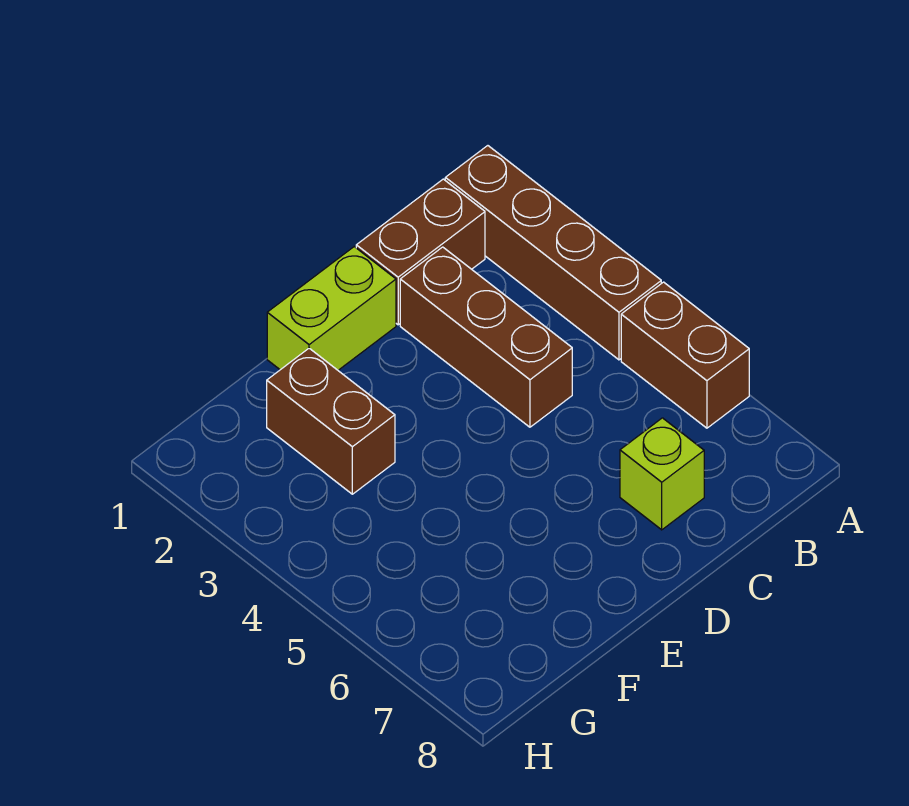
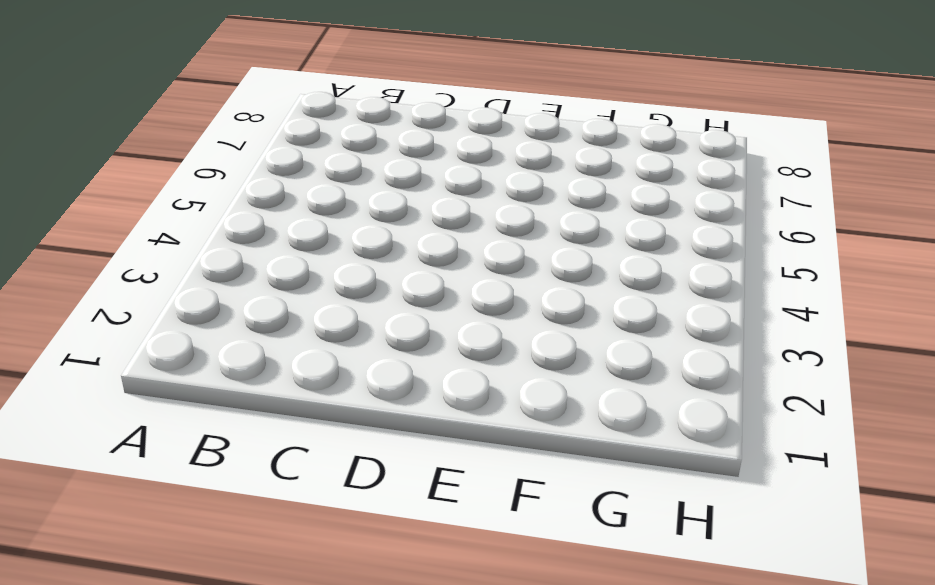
none -> brown brick A1:A4 level 1
none -> brown brick A5:A6 level 1

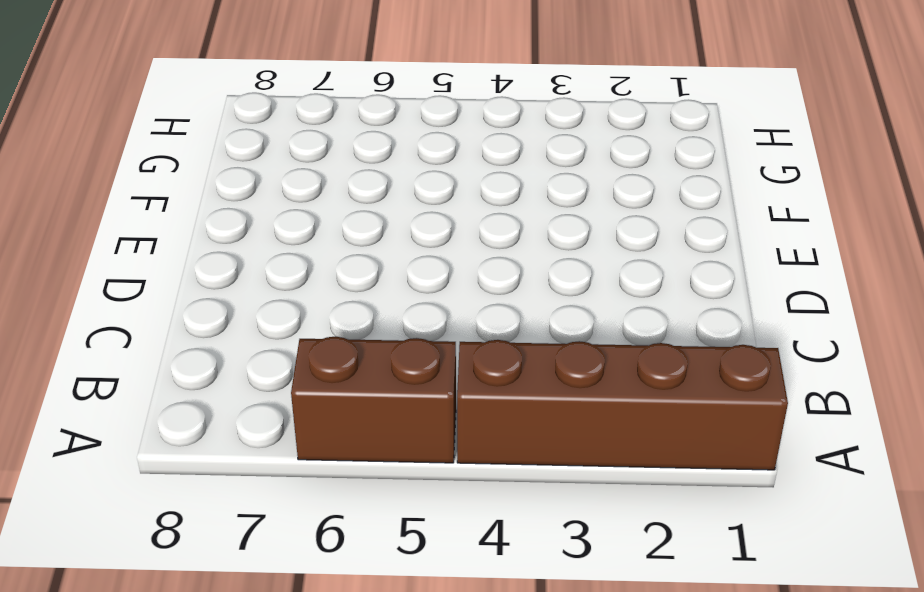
none -> brown brick B1:C1 level 1
none -> brown brick C2:C4 level 1

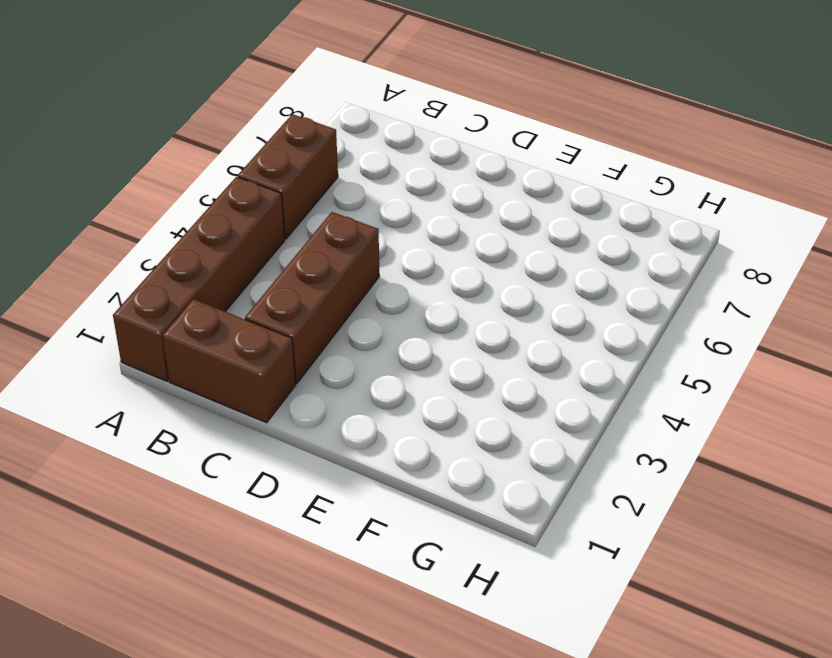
none -> lime brick C7 level 1
none -> lime brick D1:E1 level 1

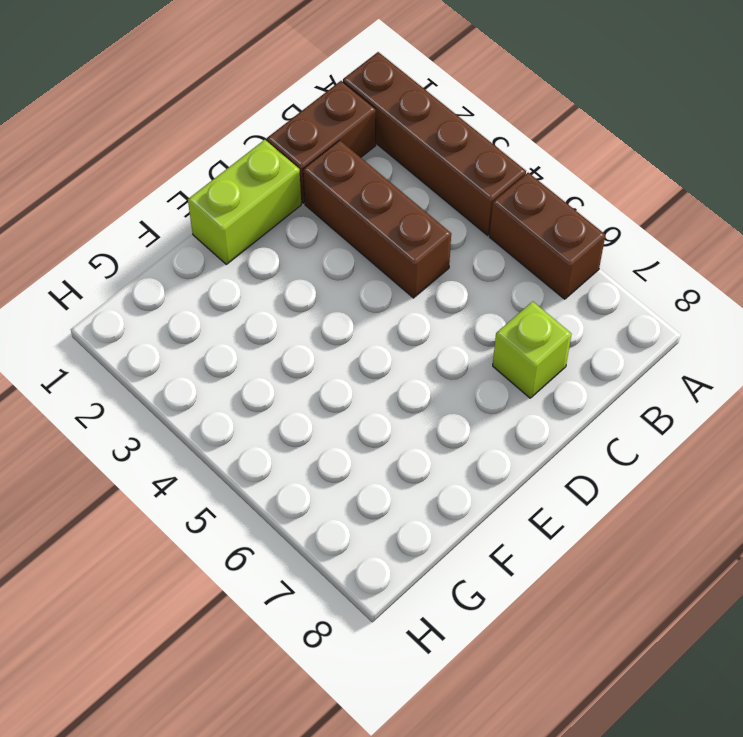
none -> brown brick F2:F3 level 1

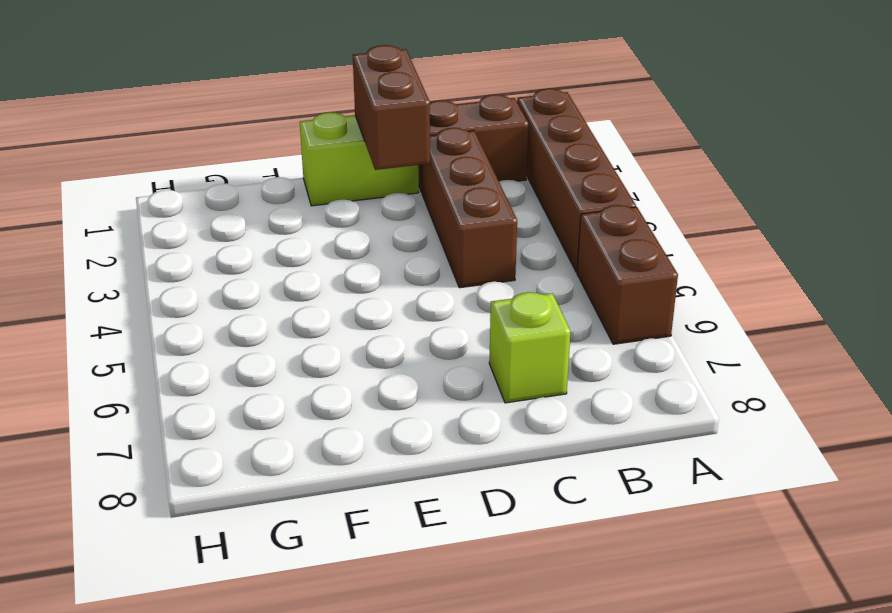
brown brick D1:D2 level 2 -> brown brick F2:F3 level 1

